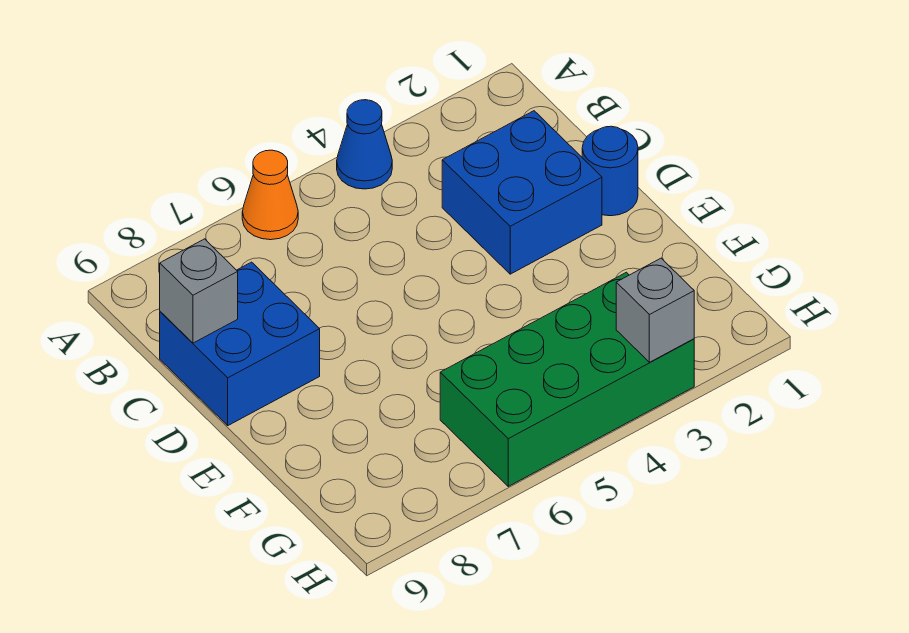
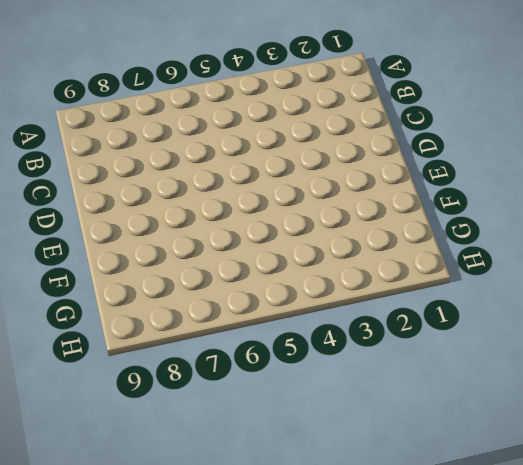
none -> blue cone A4 level 1
none -> orange cone A6 level 1

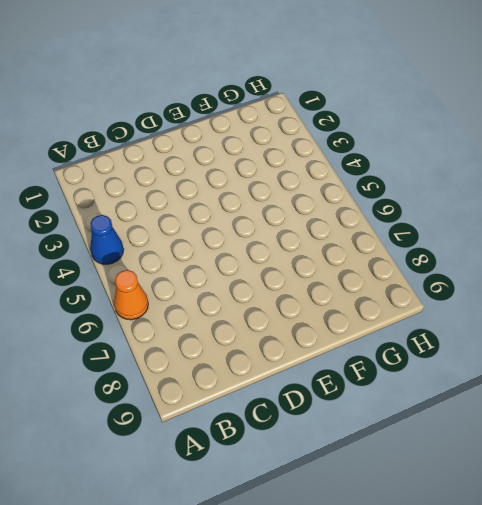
none -> blue brick C2:D3 level 1
none -> blue brick C8:D9 level 1

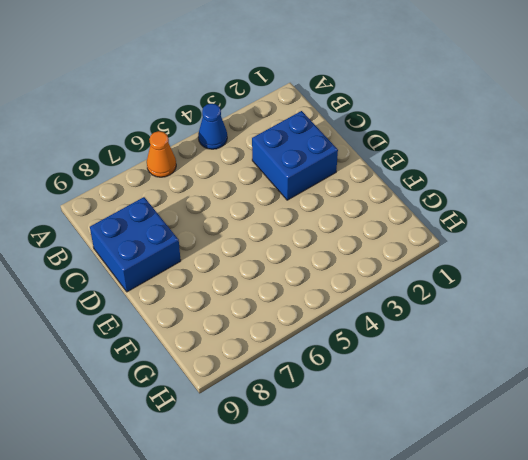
none -> blue round brick D1 level 1
none -> green brick G3:H6 level 1

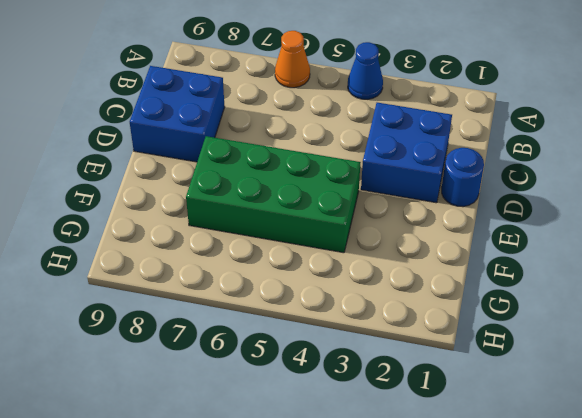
green brick E4:F7 level 1 -> green brick G3:H6 level 1
none -> grey brick C9 level 2
none -> grey brick H3 level 2

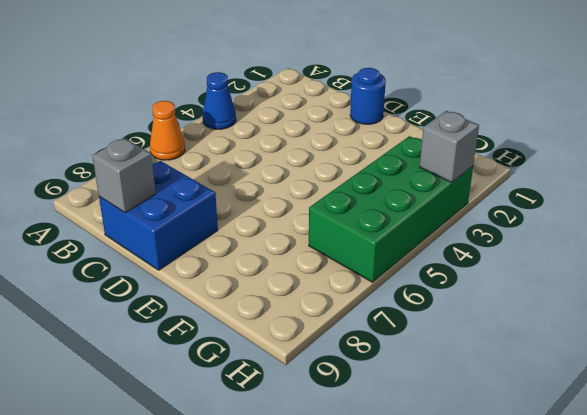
none -> blue brick C2:D3 level 1

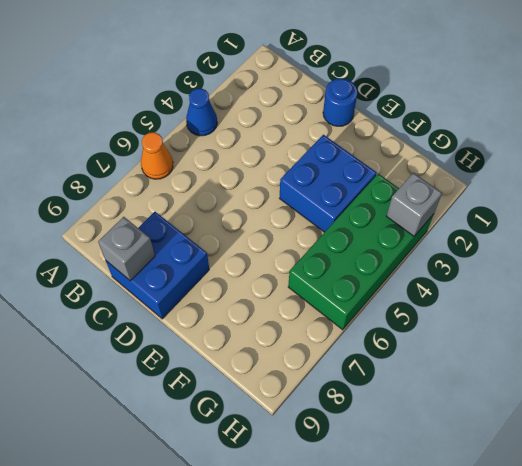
blue brick E3:F4 level 1 -> blue brick C2:D3 level 1

